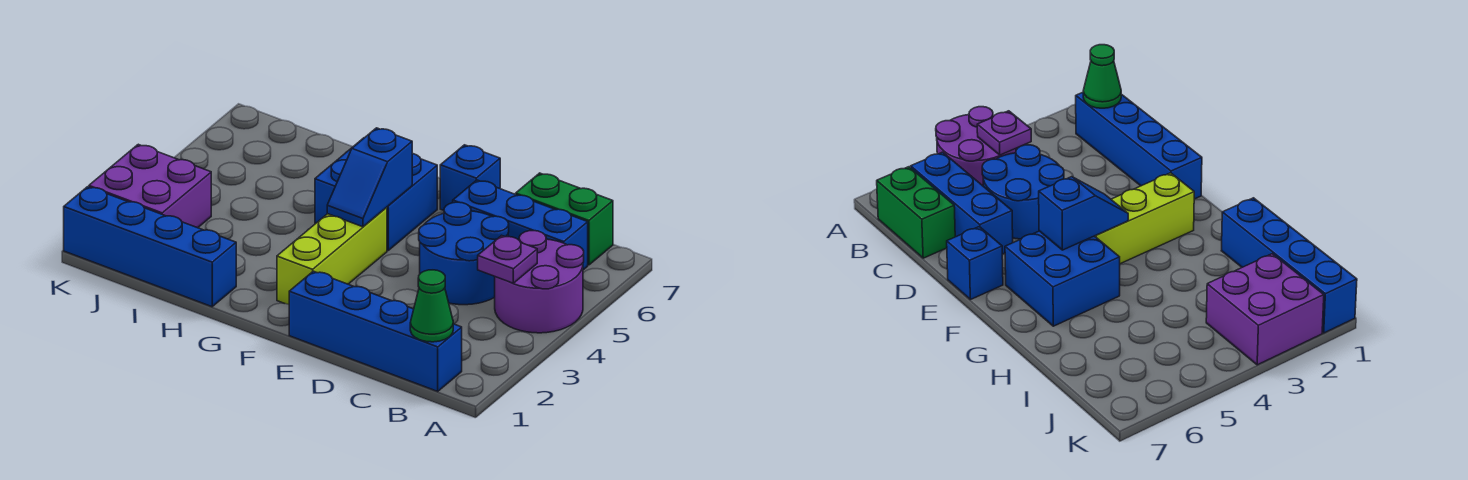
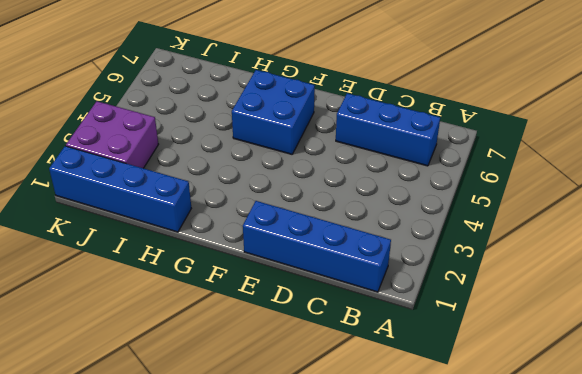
none -> purple round brick A4:B5 level 1
none -> green brick B7:C7 level 1
none -> blue round brick C4:D5 level 1

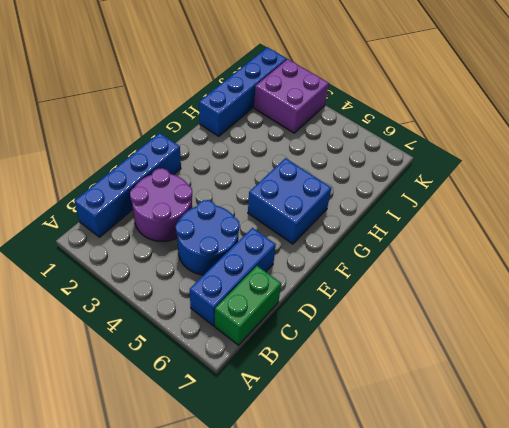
purple round brick C2:D3 level 1 -> purple round brick A4:B5 level 1
none -> blue brick E7 level 1
none -> lime brick F2:F4 level 1
none -> green cone B1 level 2

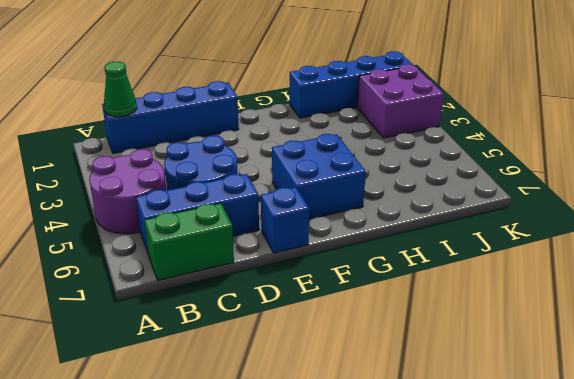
none -> lime brick F2:F4 level 1
none -> purple plate B4 level 2
none -> blue slope F4:F5 level 2 top 5

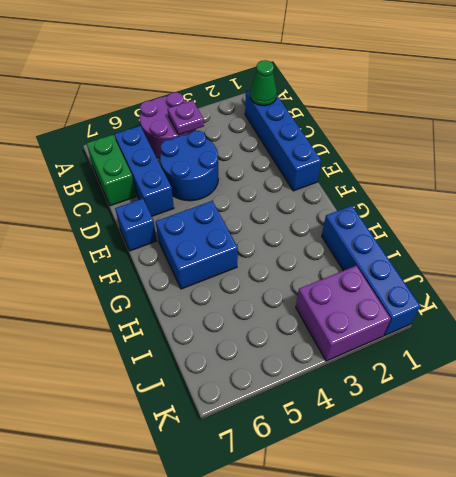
none -> lime brick F2:F4 level 1
none -> blue slope F4:F5 level 2 top 5

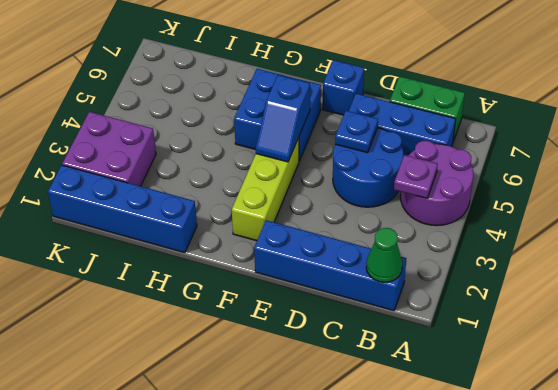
blue plate D5 level 2 -> none

